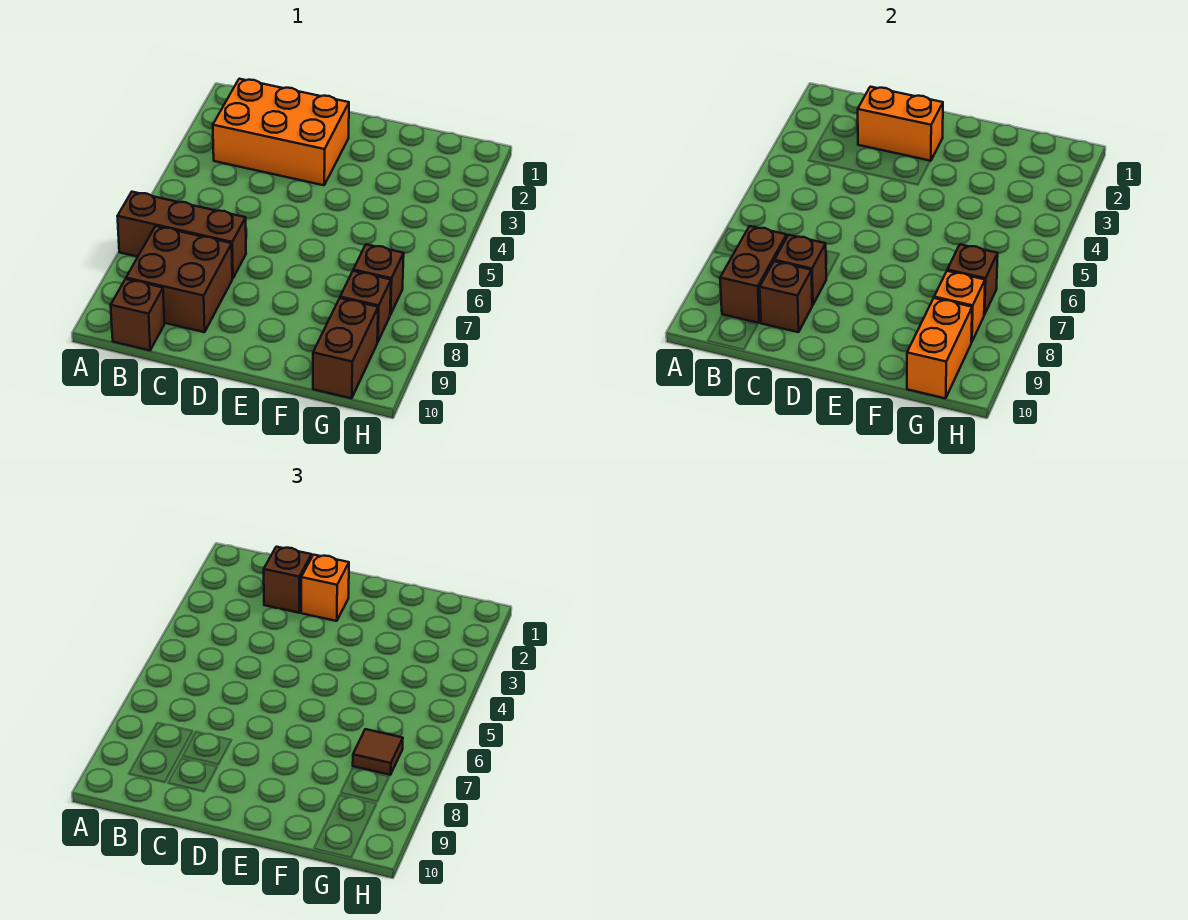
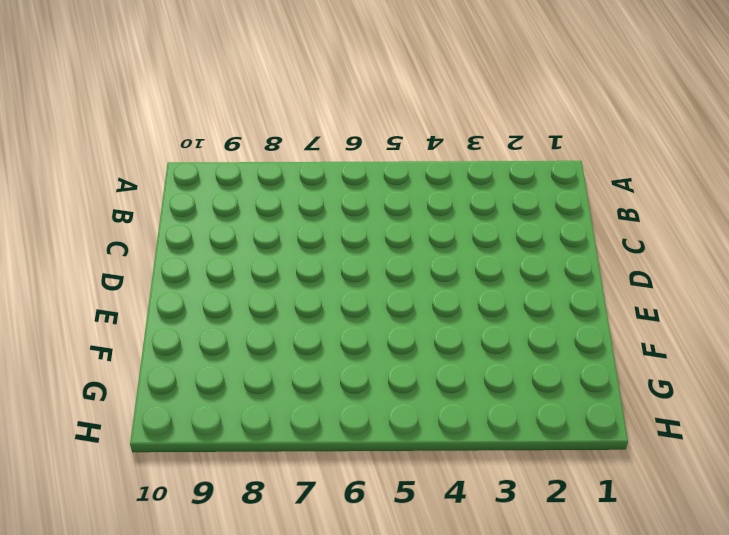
none -> brown brick A7:C7 level 1
none -> orange brick B2:D3 level 1
none -> brown brick B8:C9 level 1

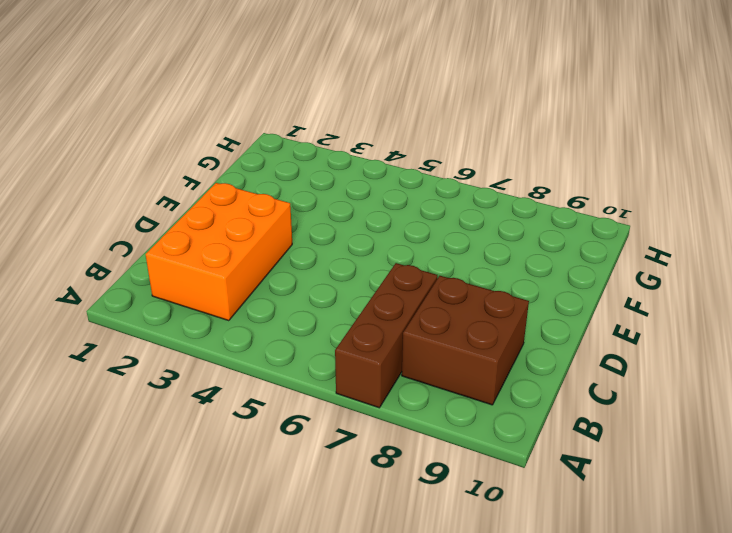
none -> brown brick B10 level 1
none -> brown brick G7 level 1
none -> brown brick G8 level 1

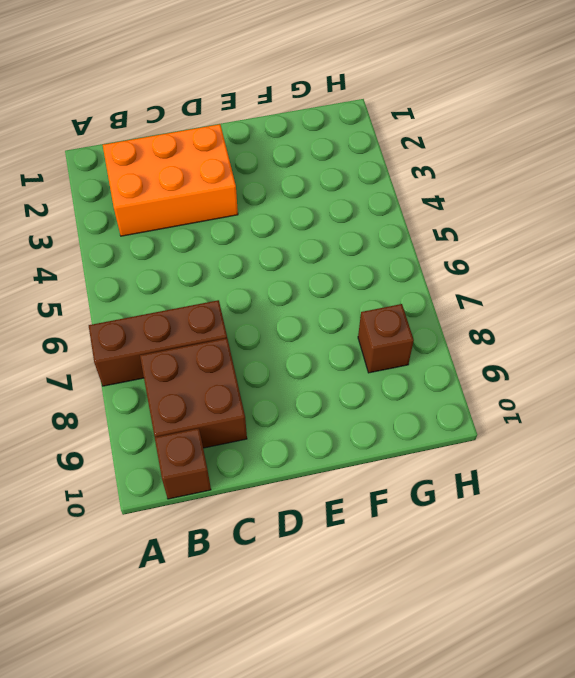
none -> brown brick G7 level 1
none -> brown brick G9:G10 level 1
none -> brown brick B8:B9 level 2

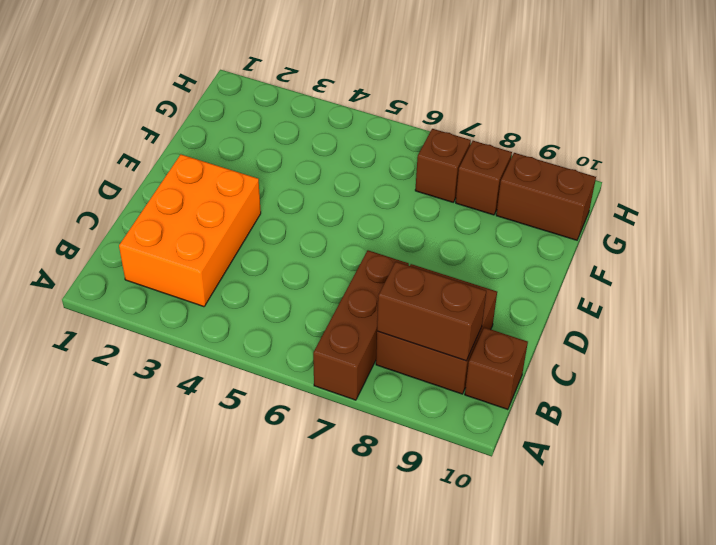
none -> orange brick C2:D2 level 2
none -> brown brick C8 level 2
none -> brown brick C9 level 2

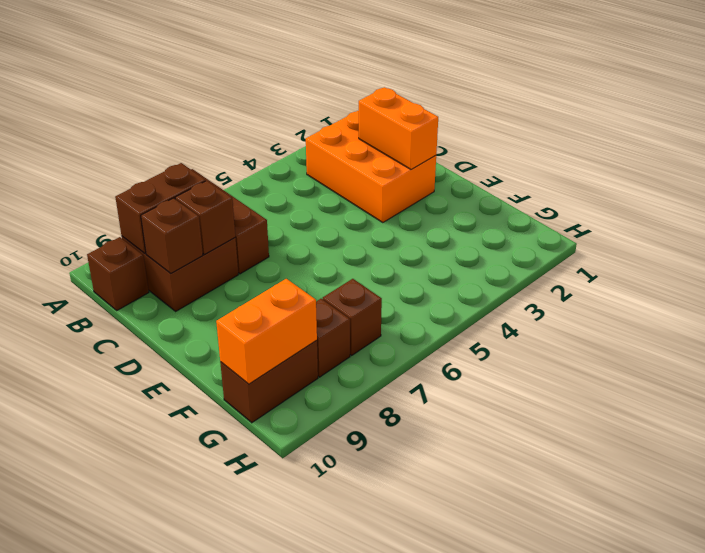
none -> brown brick G7 level 2
none -> orange brick G8 level 2
none -> brown brick C2 level 3

